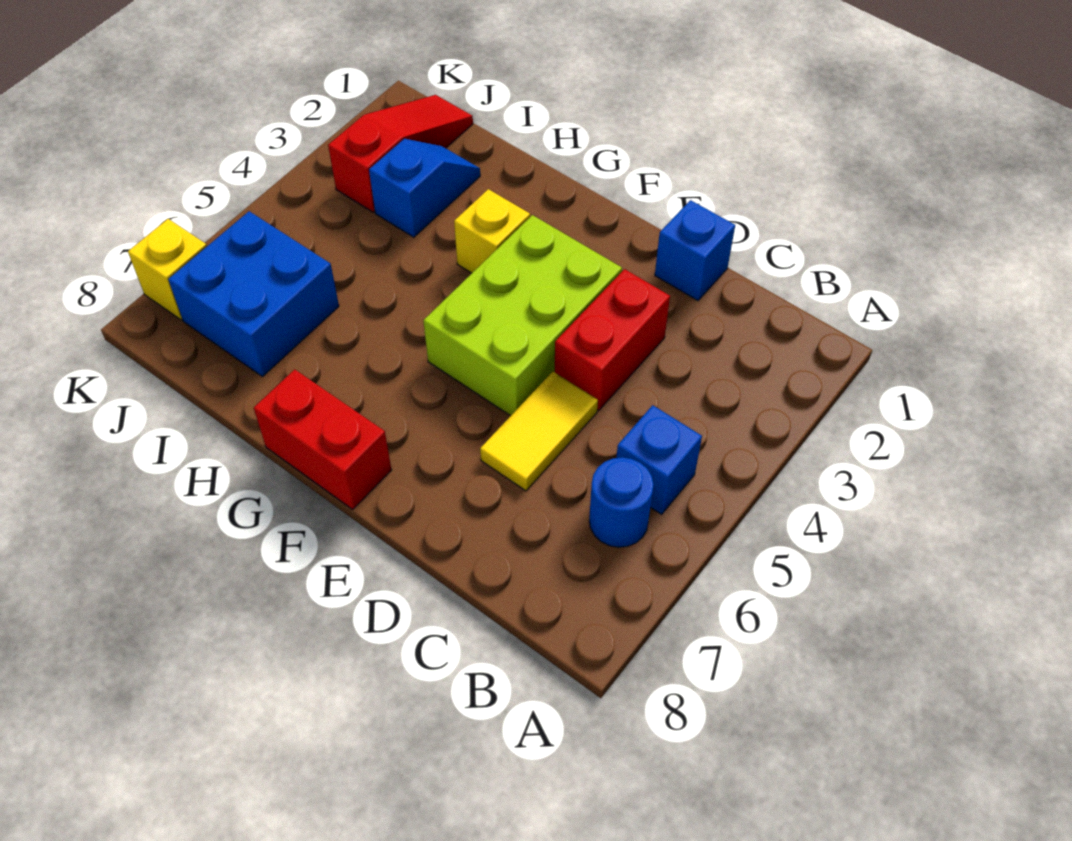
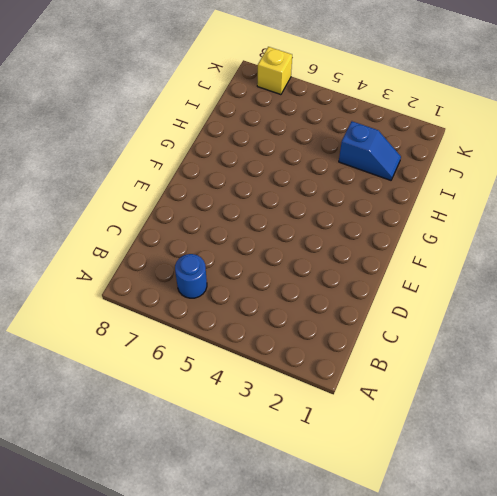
none -> blue brick B5 level 1
none -> blue brick D1 level 1
none -> red brick D3:D4 level 1

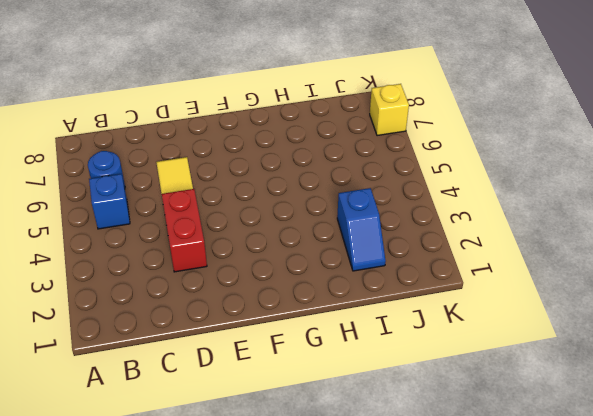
none -> blue brick D1 level 1
none -> lime brick E3:F5 level 1
none -> red brick F8:G8 level 1

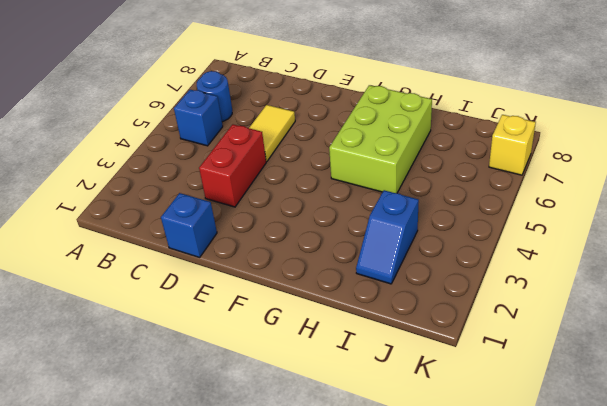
lime brick G5:H7 level 1 -> lime brick E3:F5 level 1
none -> red brick F8:G8 level 1
none -> yellow brick G3 level 1
none -> blue brick I6:J7 level 1

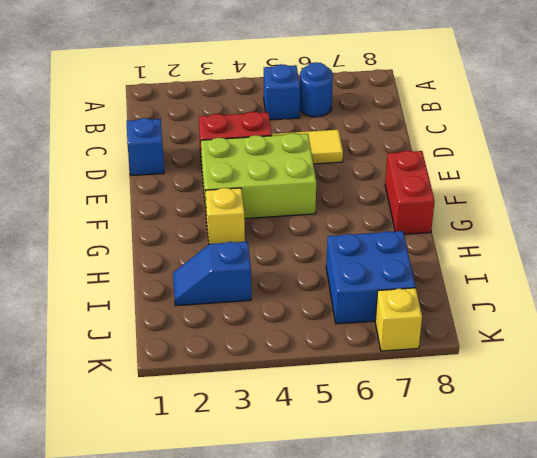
none -> red slope J1:J3 level 1 top 3

